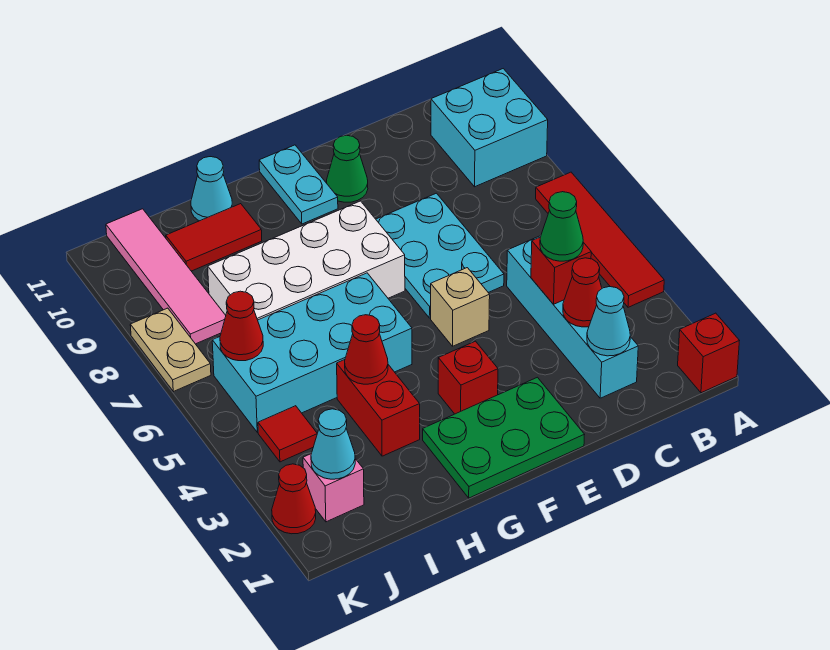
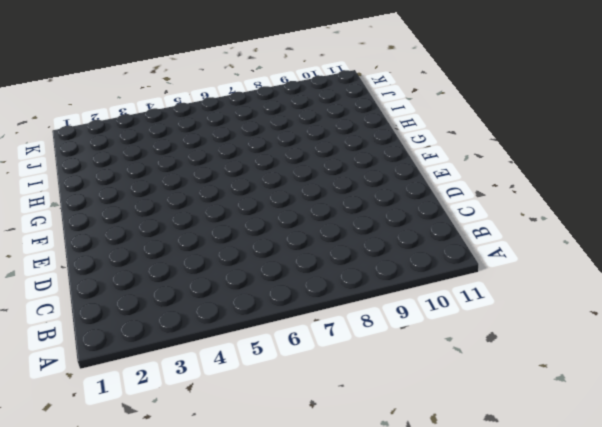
none -> red brick A1 level 1
none -> red tile A4:A7 level 1
none -> cyan brick A9:B10 level 1

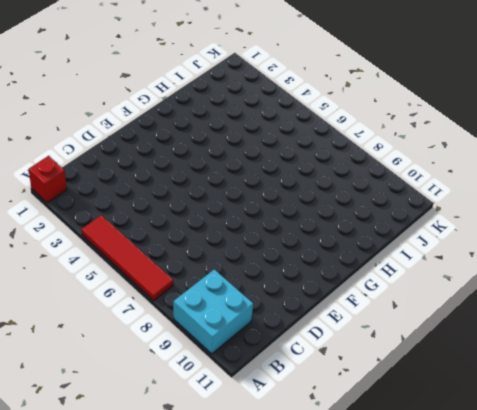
none -> cyan brick C2:C5 level 1
none -> cyan plate D6:E8 level 1
none -> green plate E1:G2 level 1

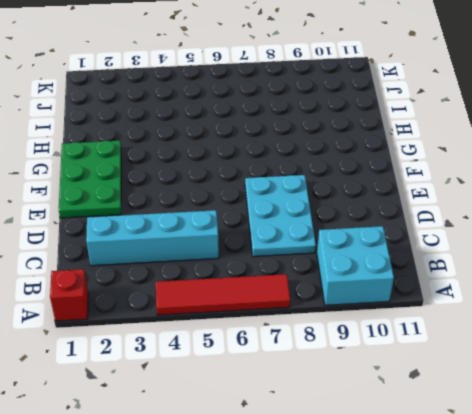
cyan plate C7:E8 level 1 -> cyan plate D6:E8 level 1
none -> tan brick E5 level 1
none -> green cone E10 level 1
none -> red brick F3 level 1

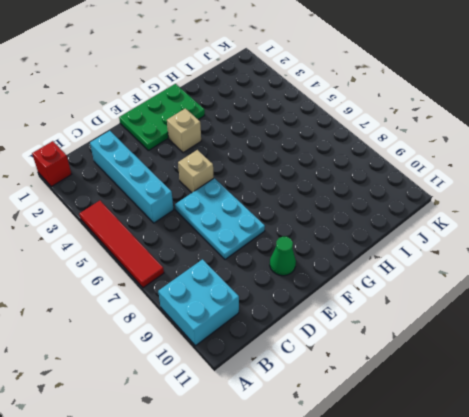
tan brick F3 level 1 -> red brick F3 level 1
none -> white brick F7:I8 level 1
none -> cyan plate F10:F11 level 1
none -> cyan brick G5:J6 level 1

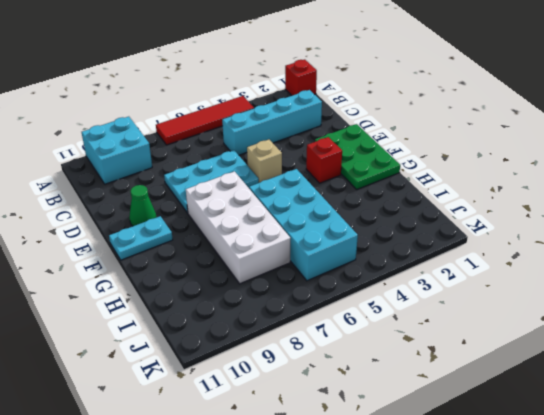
none -> red brick H3:H4 level 1
none -> red tile H10:I10 level 1
none -> cyan cone H11 level 1

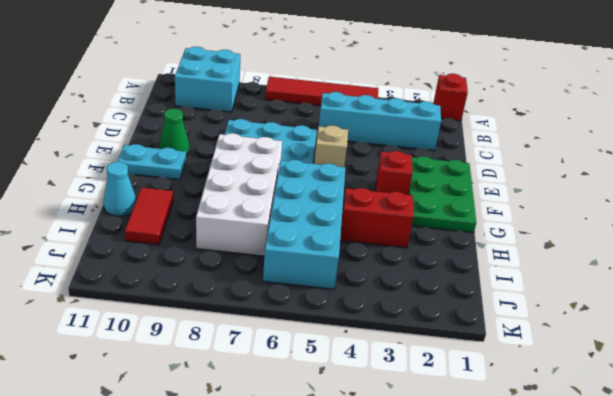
none -> pink brick J2 level 1
none -> red tile J4 level 1
none -> pink tile J8:J11 level 1

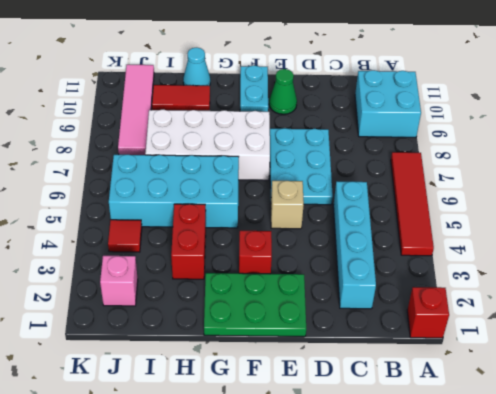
none -> red cone K2 level 1
none -> tan plate K7:K8 level 1
none -> cyan cone C2 level 2

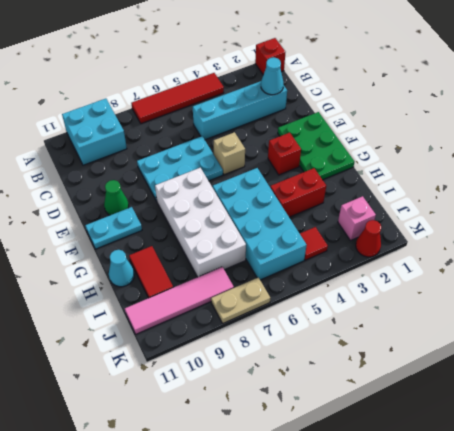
none -> red cone C3 level 2
none -> red brick C4 level 2
none -> red cone H4 level 2

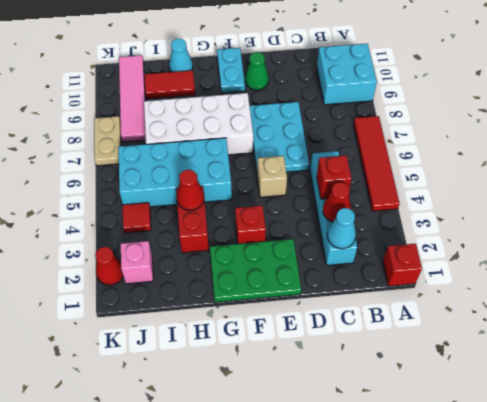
none -> cyan cone J2 level 2
none -> red cone J6 level 2
none -> green cone C4 level 3

